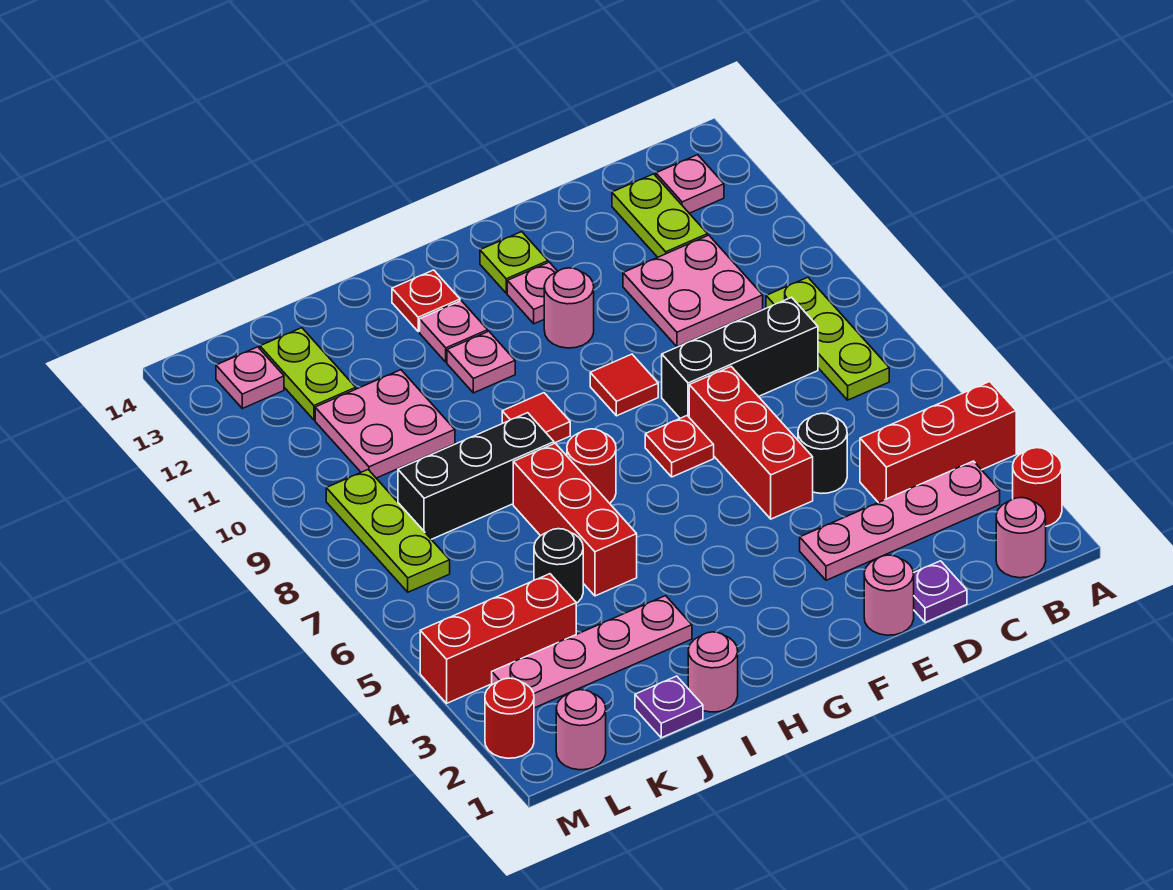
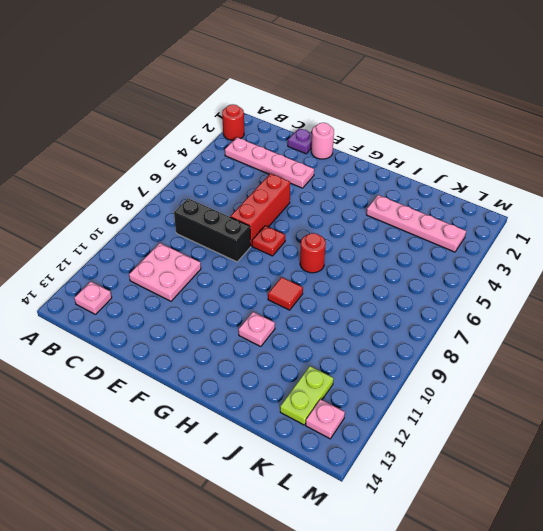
none -> red brick A4:C4 level 1
none -> pink round brick B1 level 1
none -> lime plate B7:B9 level 1
none -> lime plate C12:C13 level 1

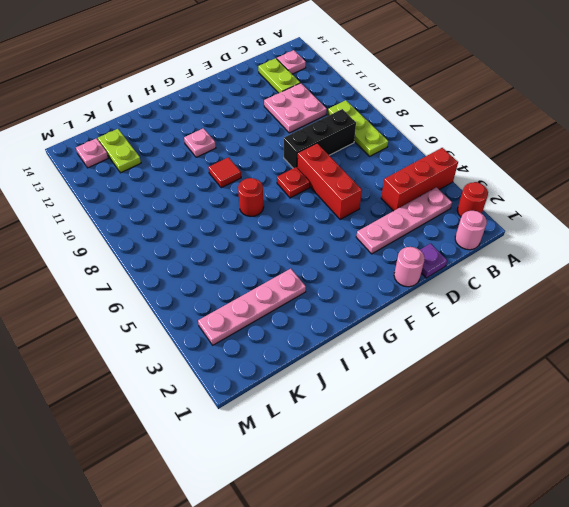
none -> black round brick D5 level 1
none -> red tile F9 level 1
none -> pink round brick F11 level 1
none -> pink plate F12 level 1

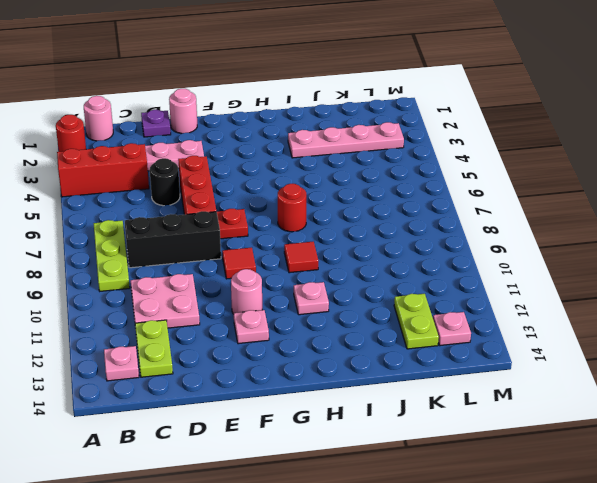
none -> lime plate F13 level 1
none -> pink plate H12 level 1
none -> red plate H13 level 1
none -> pink round brick I1 level 1

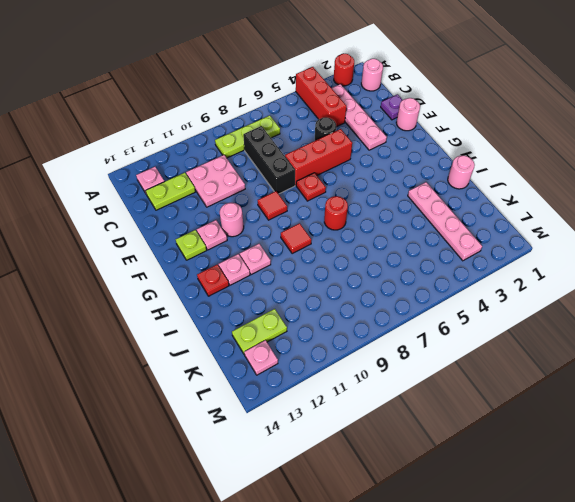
none -> red brick I5:I7 level 1
none -> black brick I8:K8 level 1
none -> purple plate J1 level 1
none -> black round brick J5 level 1

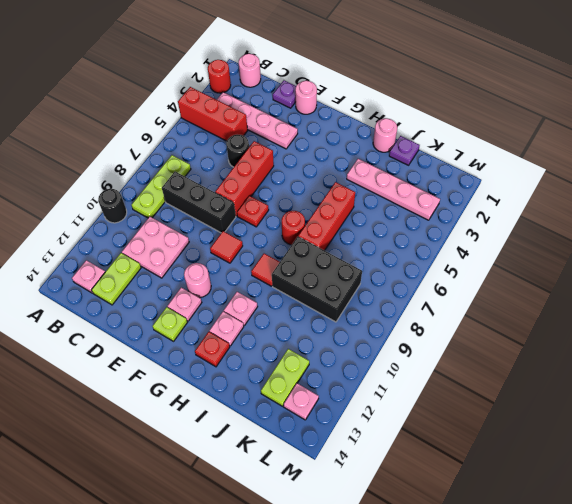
black round brick A10 level 1 -> black round brick J5 level 1
black brick I8:K9 level 1 -> black brick I8:K8 level 1
none -> pink plate J10:K11 level 1
none -> red brick K4:M4 level 1
none -> pink round brick L1 level 1
none -> lime plate L7:L9 level 1

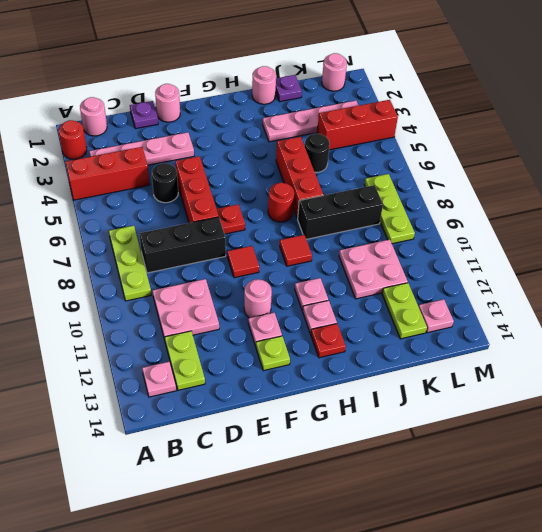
none -> red round brick M2 level 1

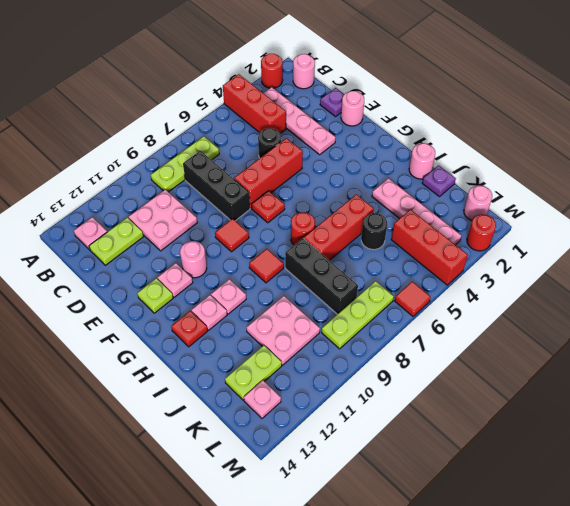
red tile M6 level 1 -> none

